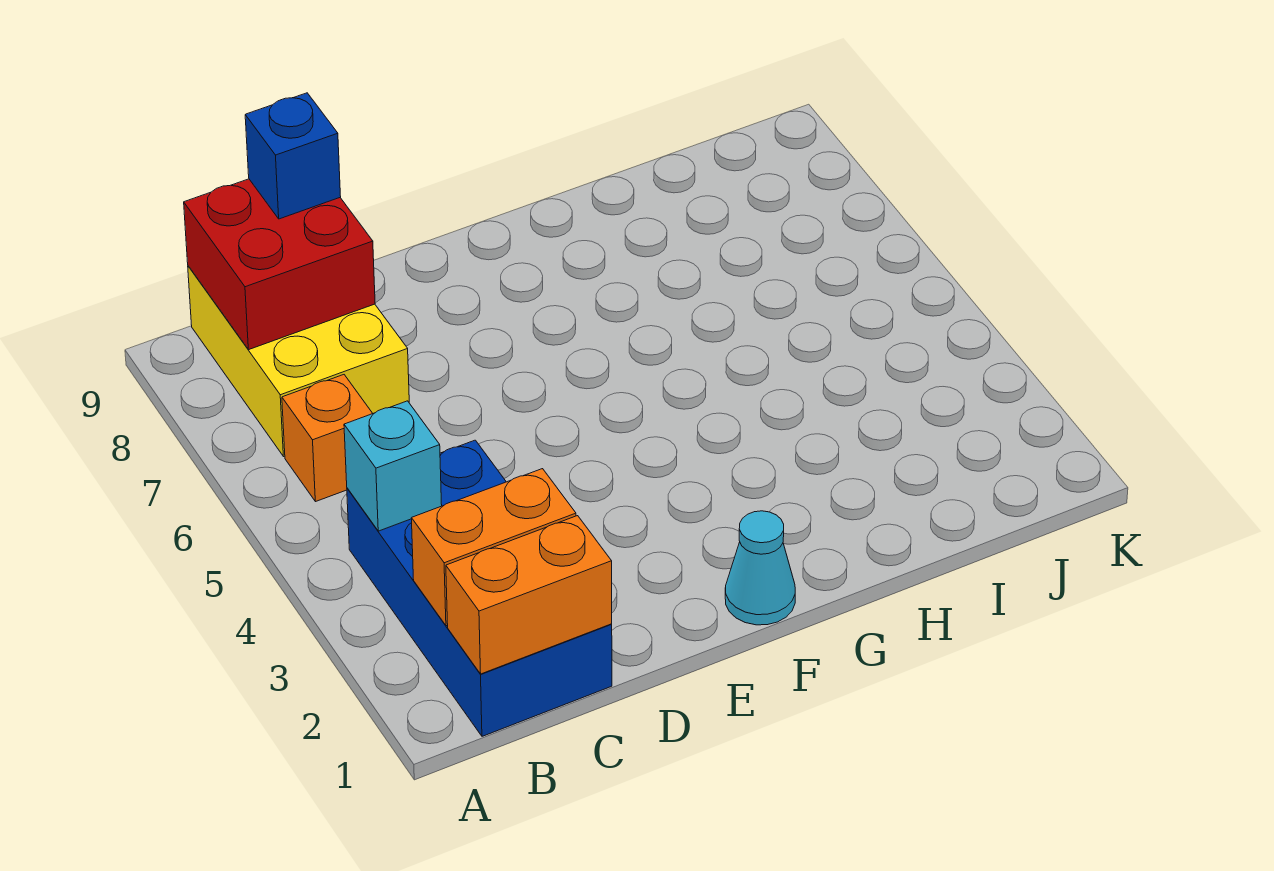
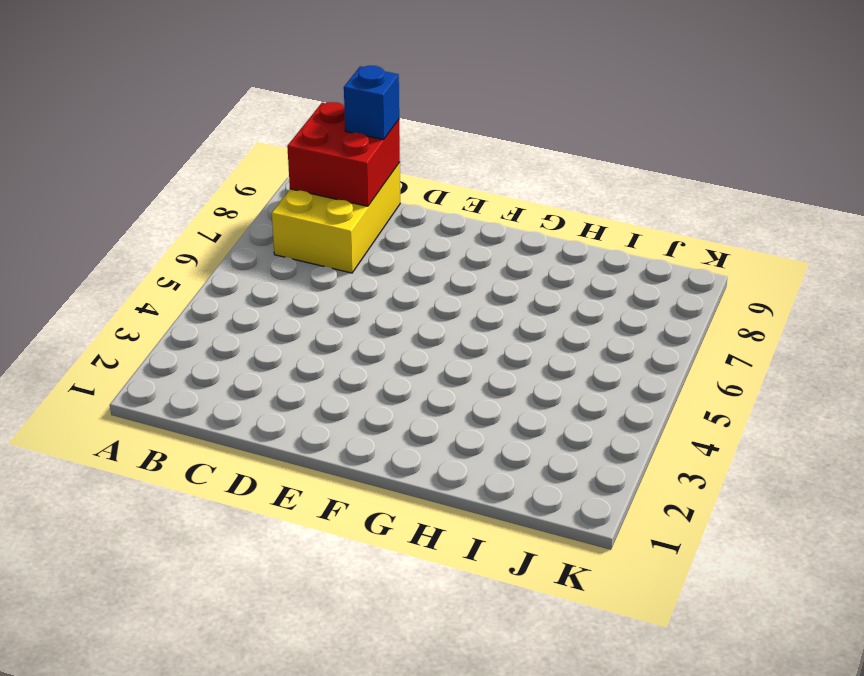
none -> blue brick B1:C4 level 1
none -> orange brick B6 level 1

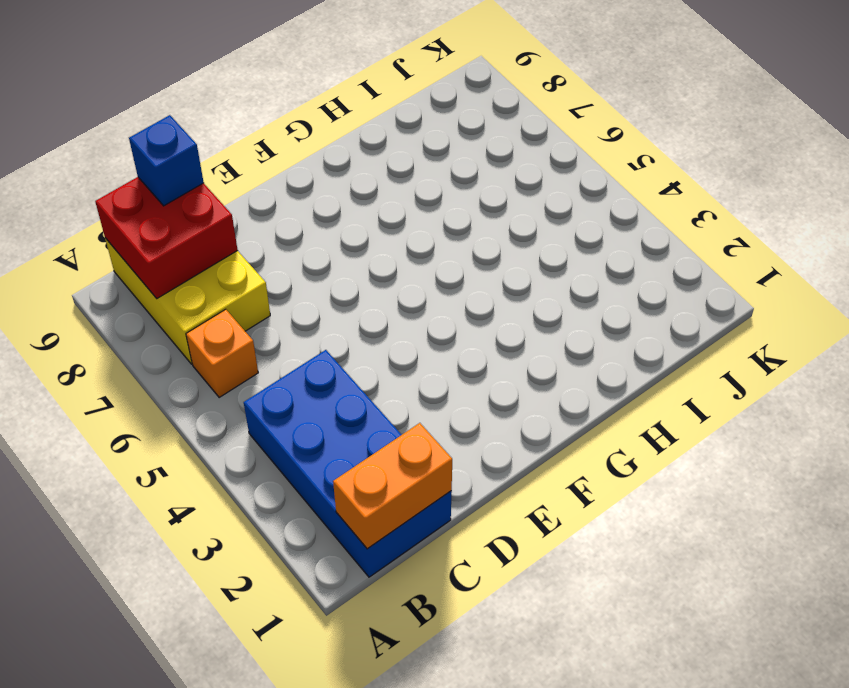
none -> cyan cone F1 level 1
none -> orange brick B2:C2 level 2

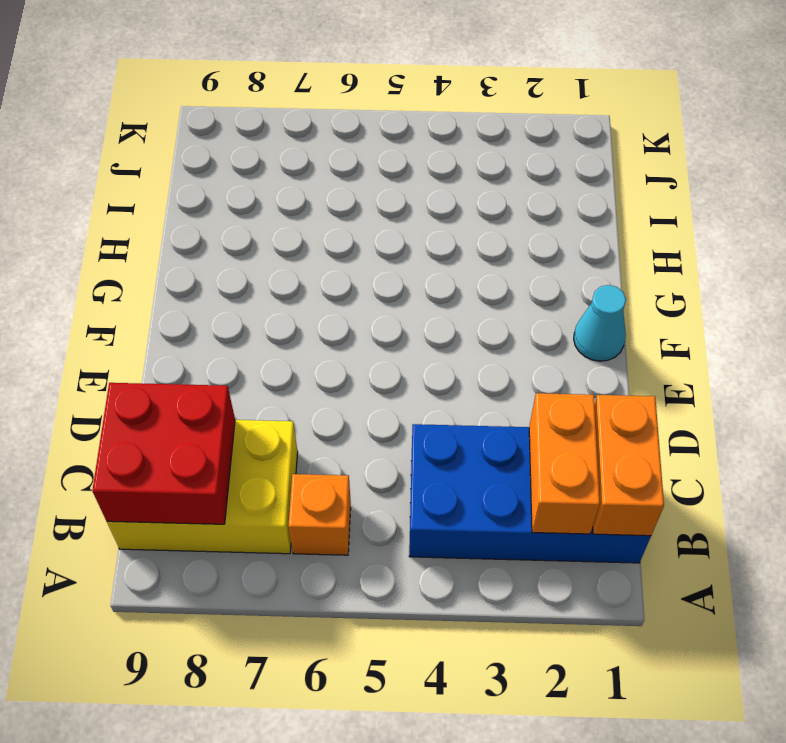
none -> cyan brick B4 level 2
none -> blue brick C9 level 3

